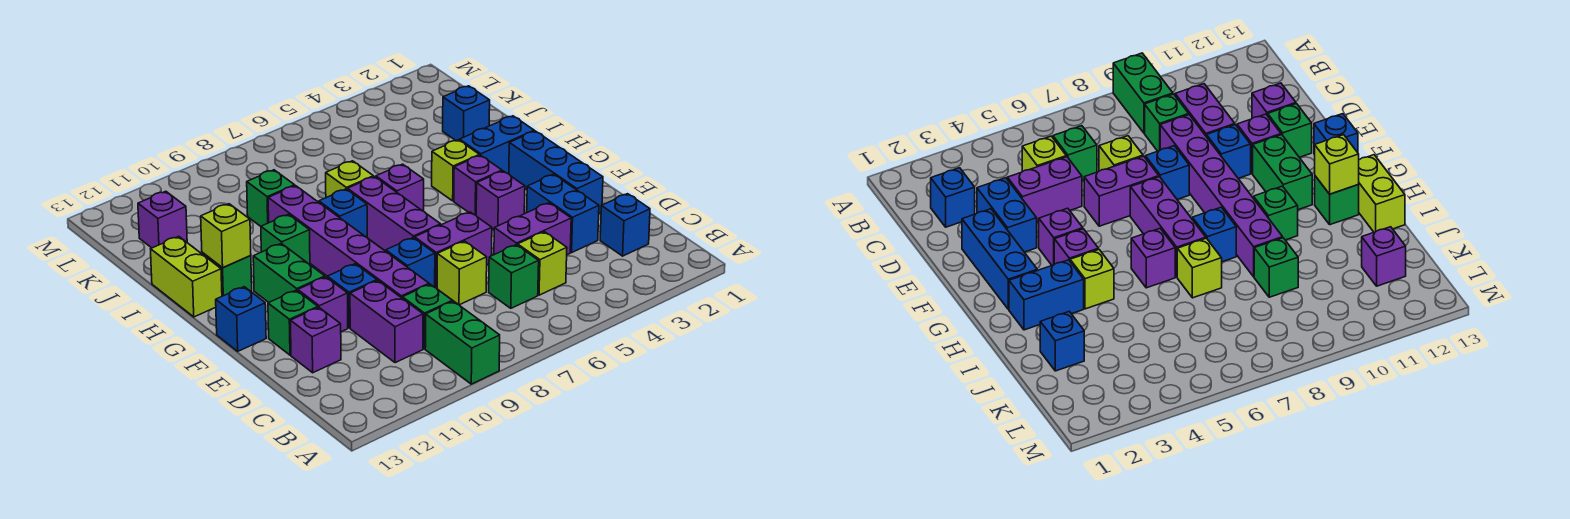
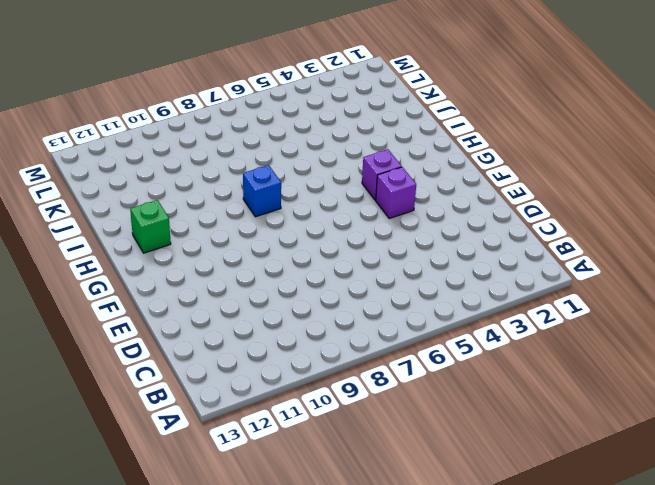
none -> green brick A9:B9 level 1
none -> blue brick C2 level 1
none -> lime brick C5 level 1
none -> green brick C6 level 1

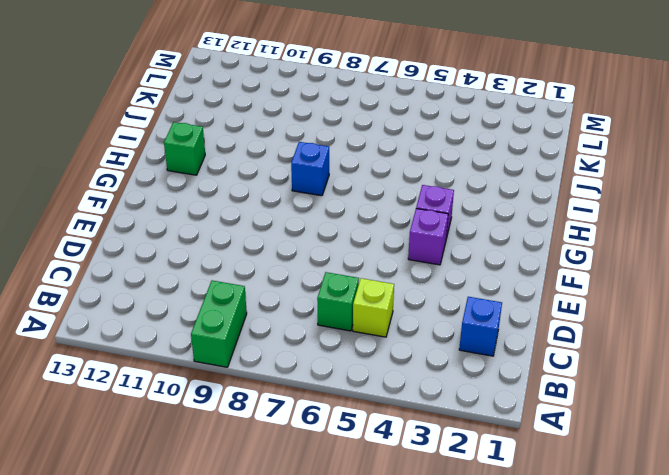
none -> green brick C9 level 1
none -> purple brick C10:D10 level 1
none -> blue brick D3:E3 level 1
none -> purple brick D4:D5 level 1

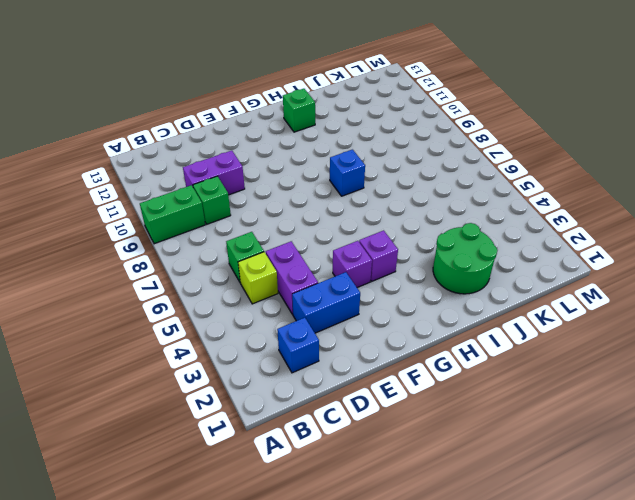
green round brick I2:J3 level 1 -> blue brick J2 level 1
none -> lime brick D7 level 1
none -> purple brick D9:I9 level 1
none -> purple brick D12 level 1
none -> blue brick E2:G2 level 1

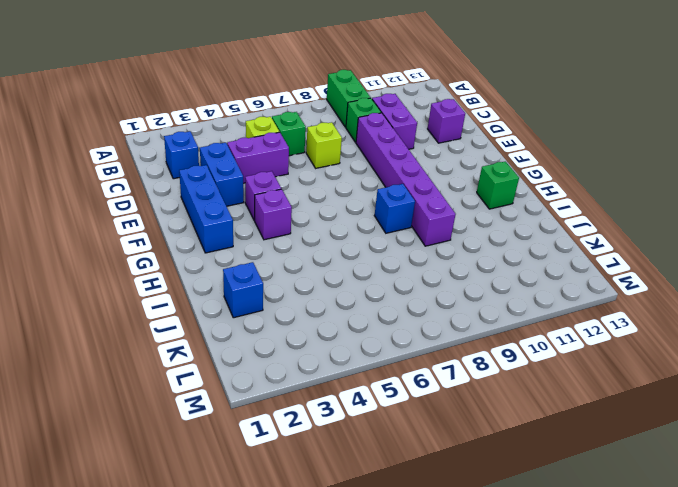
none -> purple brick E6:E7 level 1
none -> blue brick E8 level 1
none -> blue brick E10 level 1
none -> purple brick E11 level 1

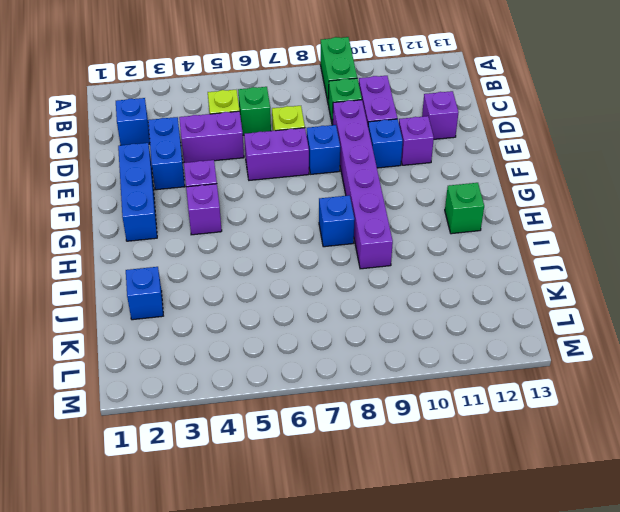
none -> green brick E12 level 1
none -> purple brick F7:H7 level 1
none -> green brick F11:G11 level 1
none -> blue brick F13 level 1

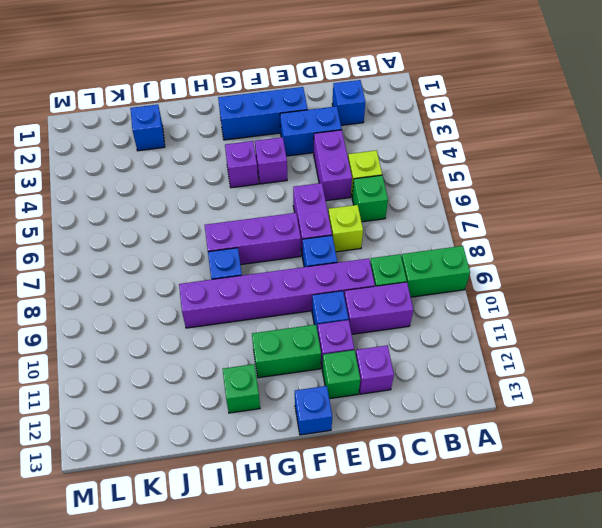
none -> blue brick H2:H3 level 1
none -> lime brick H4 level 1
none -> purple brick H6 level 1
none -> green brick H10 level 1

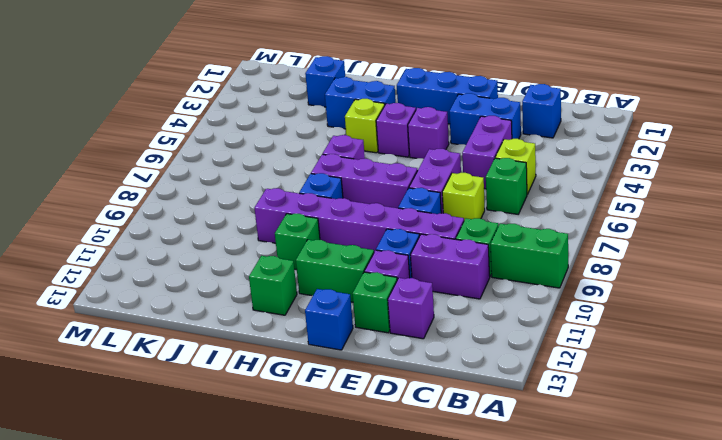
blue brick H3:I3 level 1 -> blue brick H2:H3 level 1
none -> lime brick H13:I13 level 1
none -> lime brick I7 level 1
none -> green brick J9 level 1
none -> purple brick K12 level 1

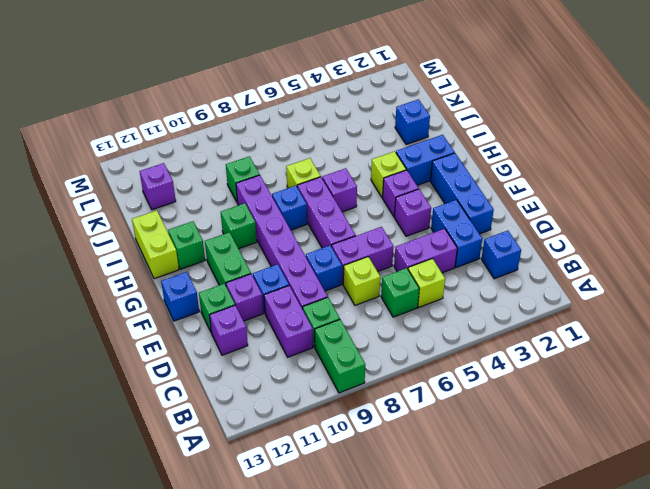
none -> lime brick H12 level 2

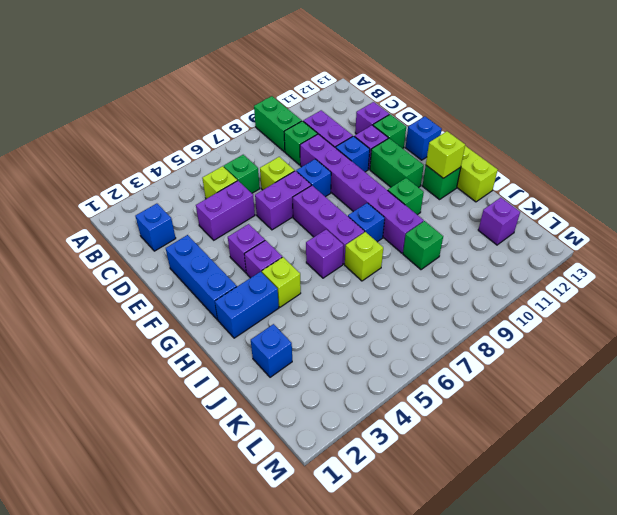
none -> blue brick D3:E3 level 1

